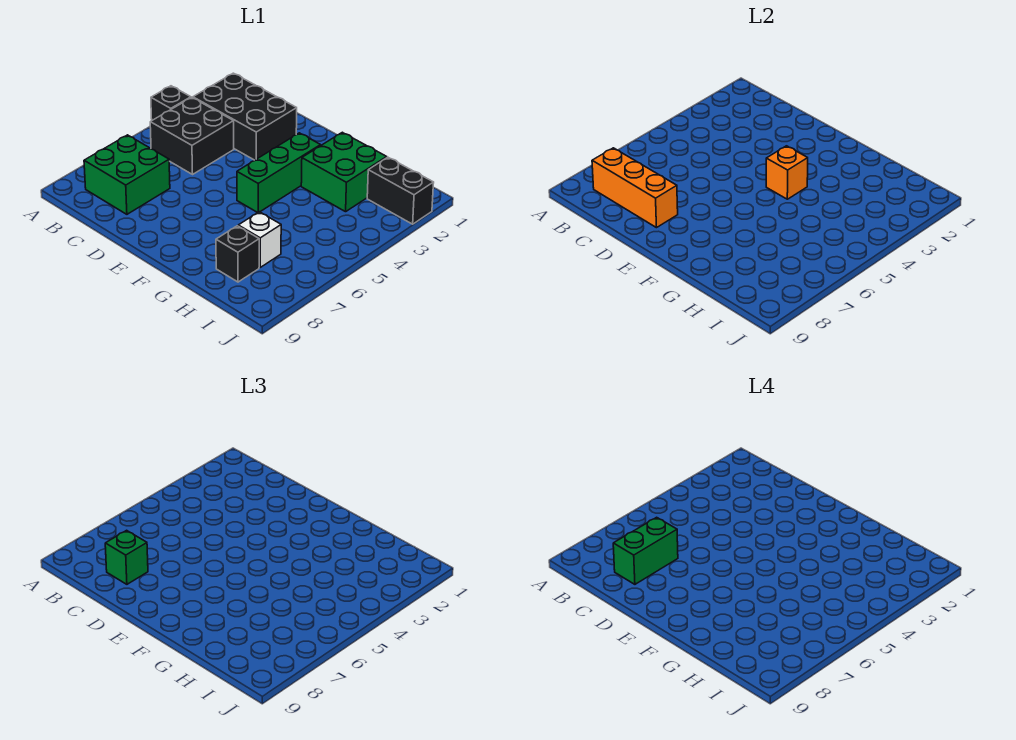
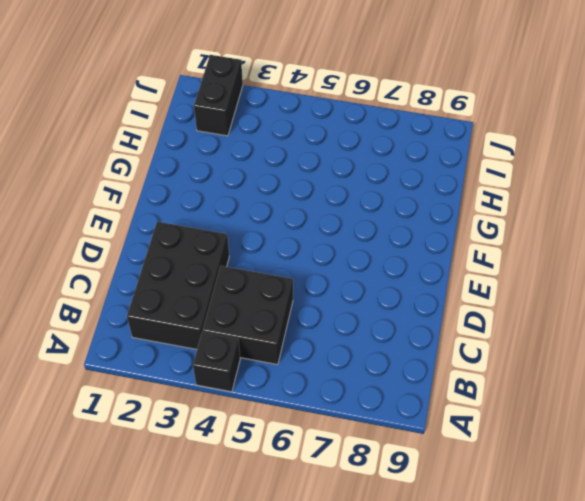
none -> green brick B7:C8 level 1
none -> green brick F3:F5 level 1
none -> green brick G2:H3 level 1

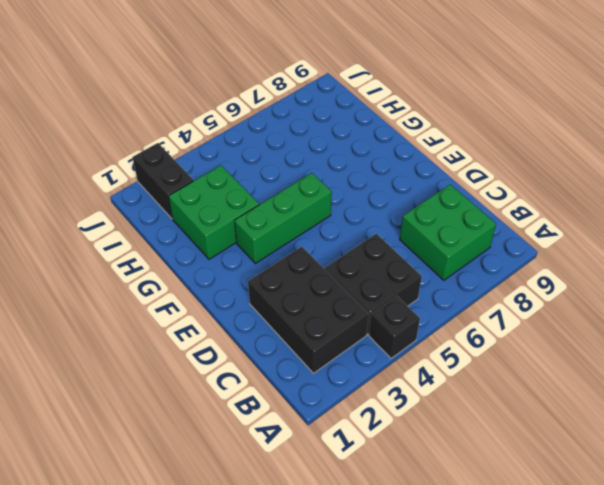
none -> white brick H7 level 1
none -> black brick H8 level 1
none -> orange brick B8:D8 level 2

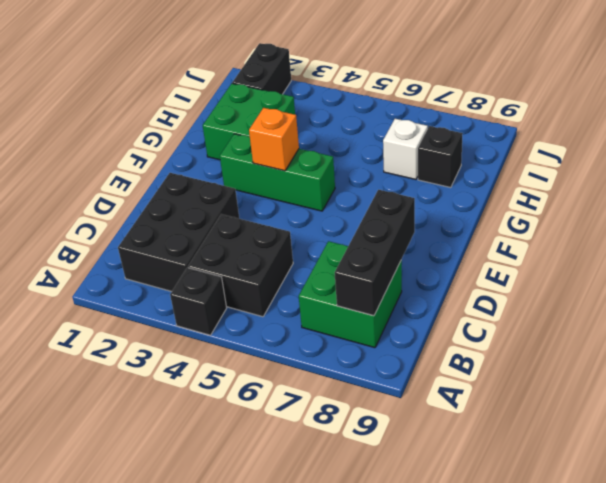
black brick B8:D8 level 2 -> orange brick B8:D8 level 2
none -> green brick C8 level 3
none -> green brick C7:C8 level 4

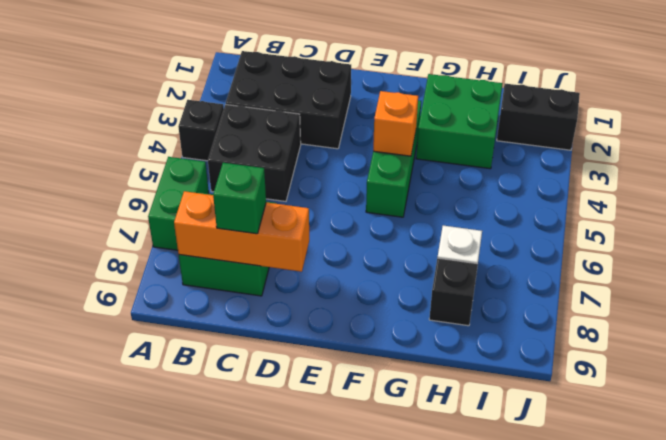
green brick A6:A7 level 1 -> green brick C7:C8 level 4

